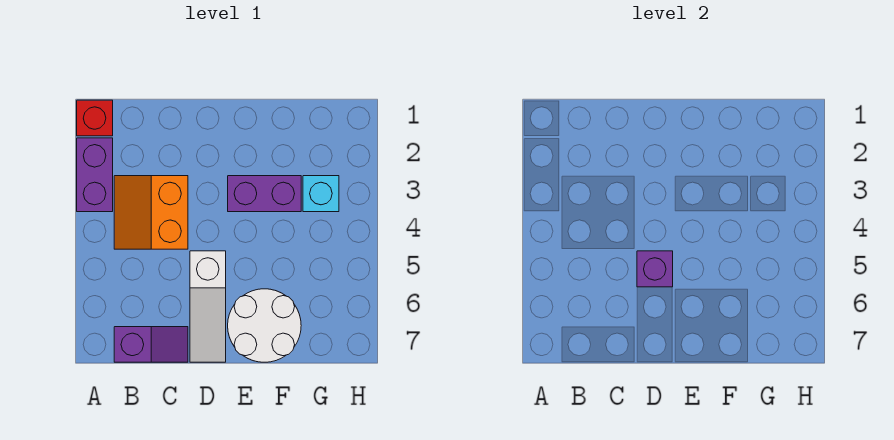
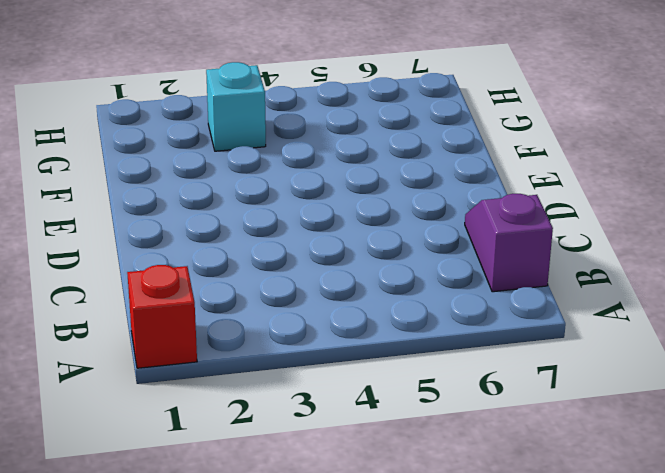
none -> purple brick A2:A3 level 1
none -> orange slope B3:C4 level 1 top C

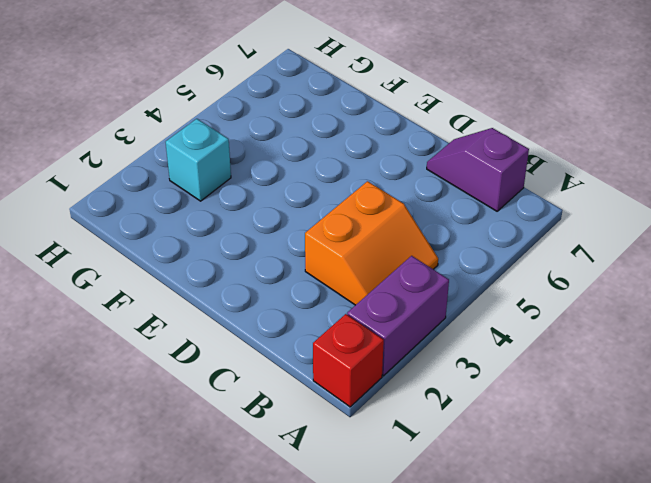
none -> white slope D5:D7 level 1 top 5
none -> purple brick E3:F3 level 1

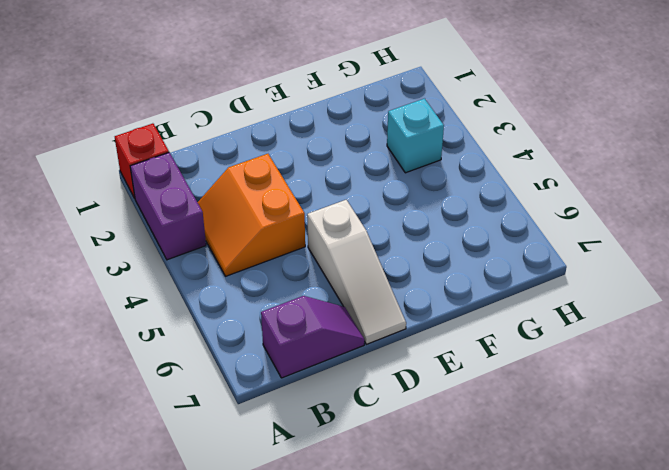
none -> purple brick E3:F3 level 1
none -> white round brick E6:F7 level 1

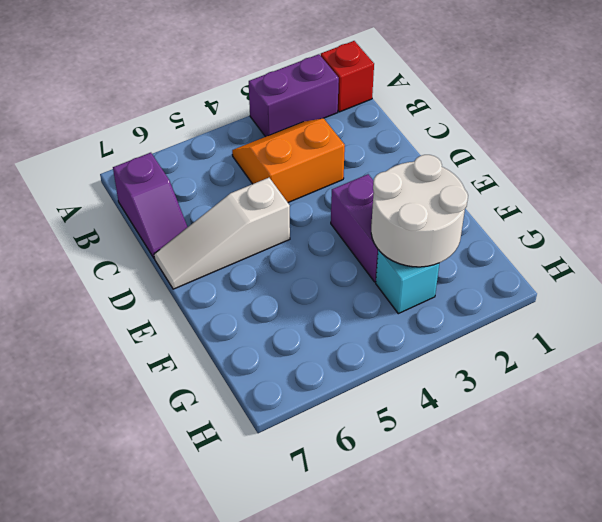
white round brick F2:G3 level 2 -> white round brick E6:F7 level 1
none -> purple brick D5 level 2

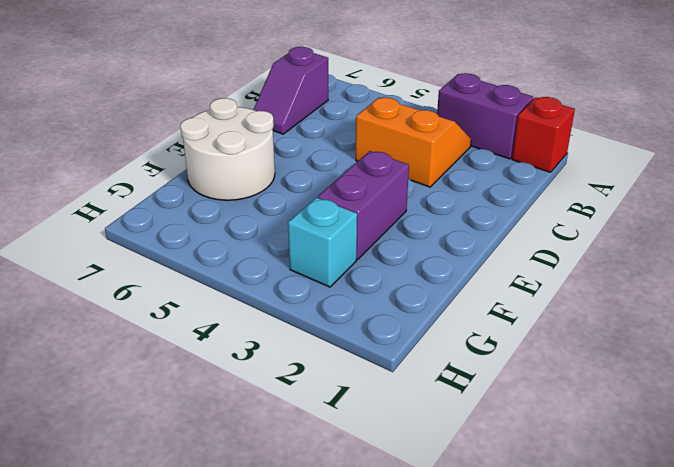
none -> white slope D5:D7 level 1 top 5
none -> purple brick D5 level 2

